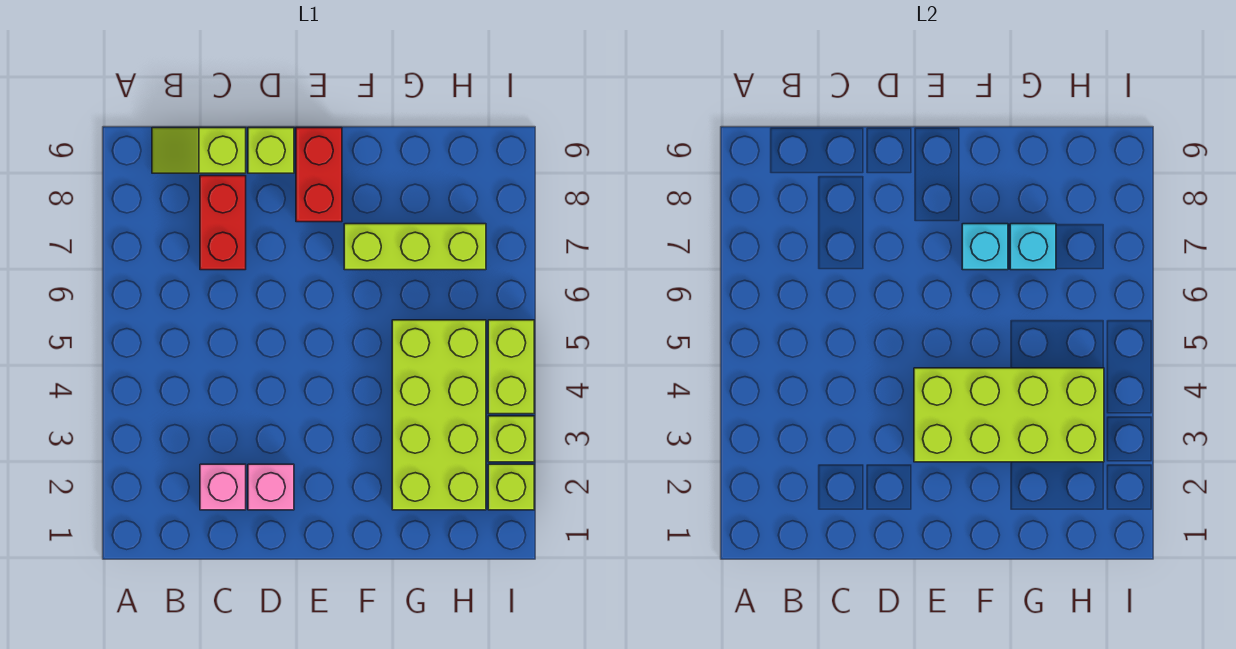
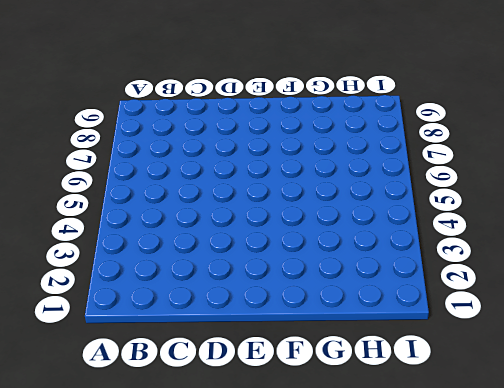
none -> lime slope B9:C9 level 1 top C
none -> pink brick C2 level 1
none -> red brick C7:C8 level 1

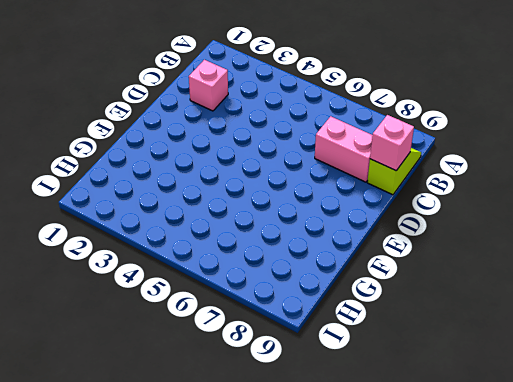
pink brick C7:C8 level 1 -> red brick C7:C8 level 1
pink brick C9 level 2 -> pink brick D2 level 1
none -> lime brick D9 level 1
none -> red brick E8:E9 level 1
none -> lime brick F7:H7 level 1

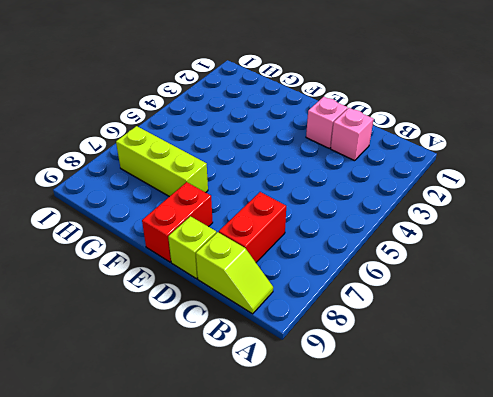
none -> lime brick G2:H5 level 1
none -> lime brick I2 level 1
none -> lime brick I3 level 1

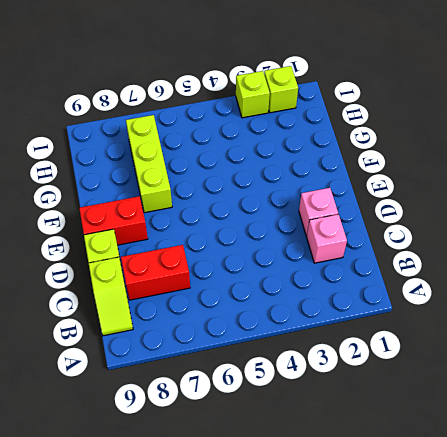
none -> lime brick G2:H5 level 1
none -> lime brick I4:I5 level 1
none -> lime brick E3:H4 level 2

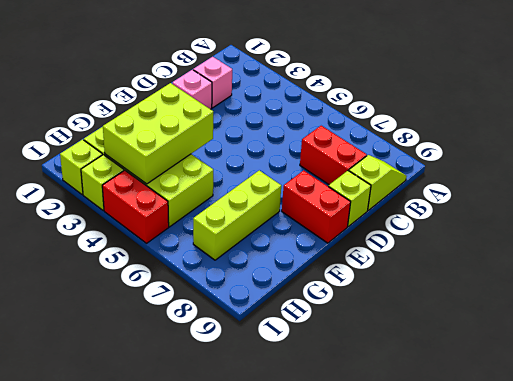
lime brick F3:H4 level 2 -> lime brick E3:H4 level 2
red brick I4:I5 level 1 -> lime brick I4:I5 level 1
none -> cyan brick F7 level 2
none -> cyan brick G7 level 2

